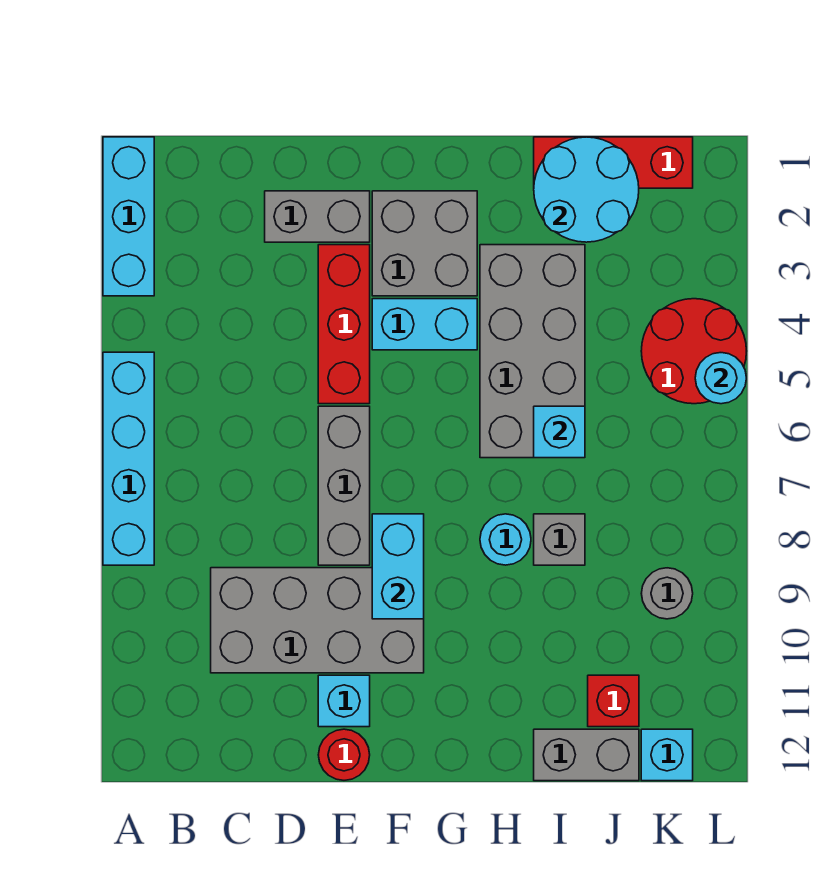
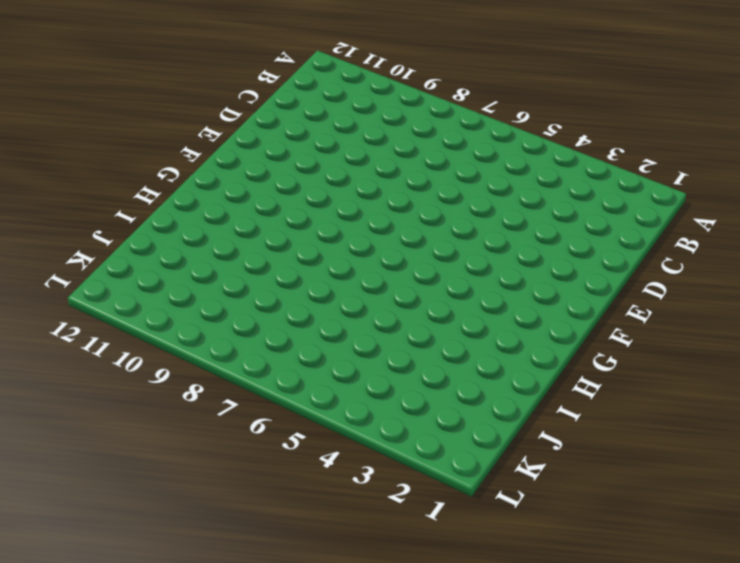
none -> cyan brick A1:A3 level 1
none -> cyan brick A5:A8 level 1
none -> grey brick C9:F10 level 1

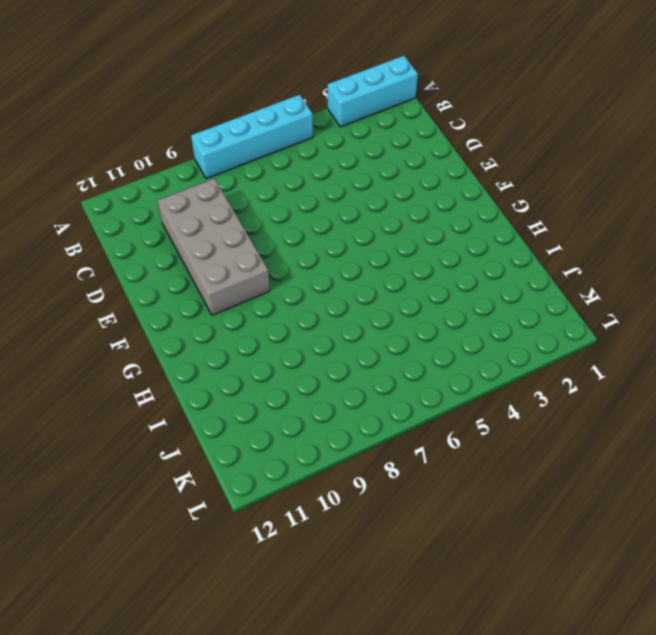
none -> grey brick D2:E2 level 1
none -> red brick E3:E5 level 1
none -> grey brick E6:E8 level 1

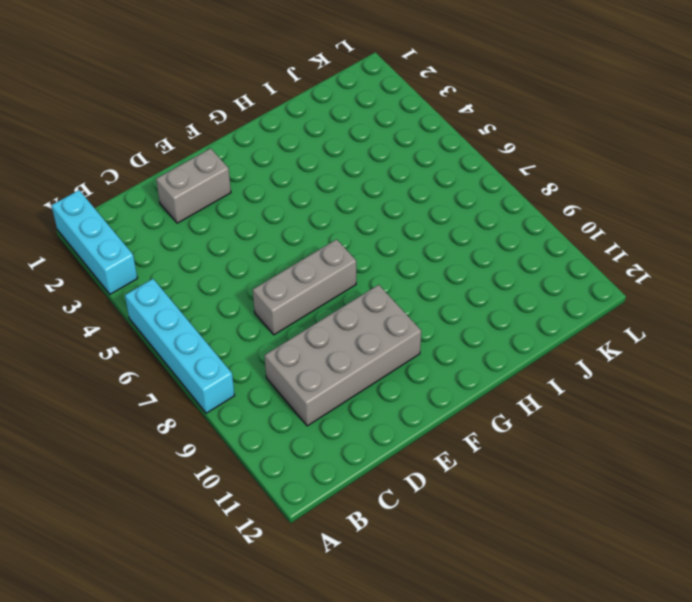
grey brick D7:F7 level 1 -> grey brick E6:E8 level 1
none -> red brick E3:E5 level 1
none -> cyan brick E11 level 1
none -> red round brick E12 level 1

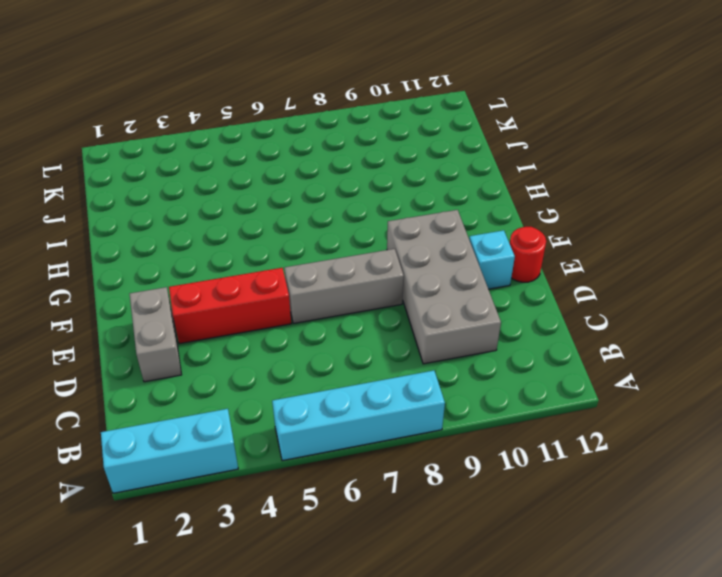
none -> grey brick F2:G3 level 1
none -> cyan brick F4:G4 level 1
none -> grey brick H3:I6 level 1

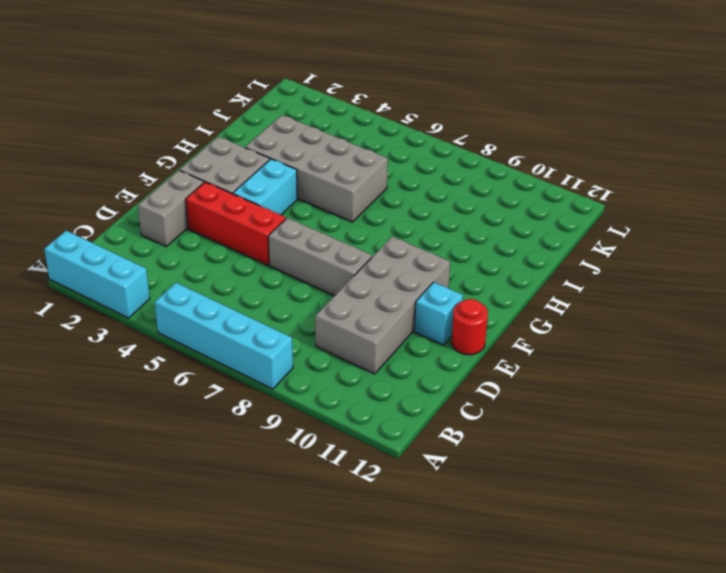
none -> cyan round brick H8 level 1
none -> red brick I1:K1 level 1
none -> grey brick I8 level 1

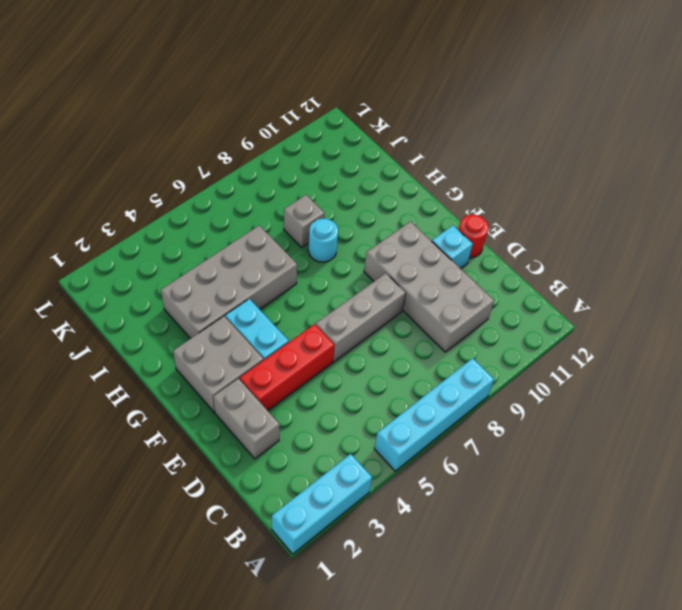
none -> red brick I1:K1 level 1
none -> grey brick I12:J12 level 1
none -> red brick J11 level 1

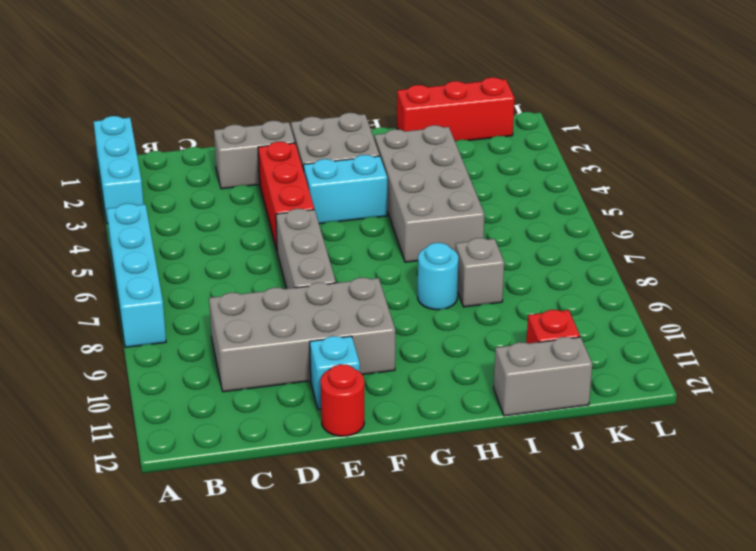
none -> red round brick K4:L5 level 1
none -> grey round brick K9 level 1
none -> cyan brick K12 level 1

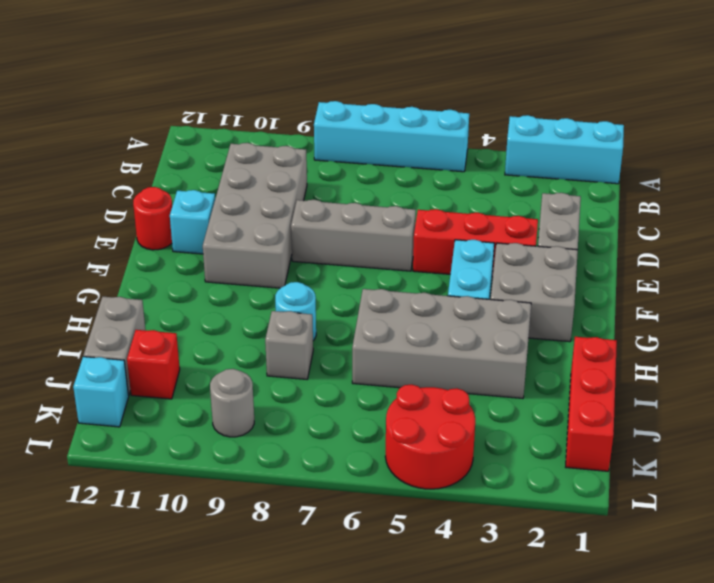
none -> cyan brick F8:F9 level 2
none -> cyan round brick I1:J2 level 2
none -> cyan brick I6 level 2

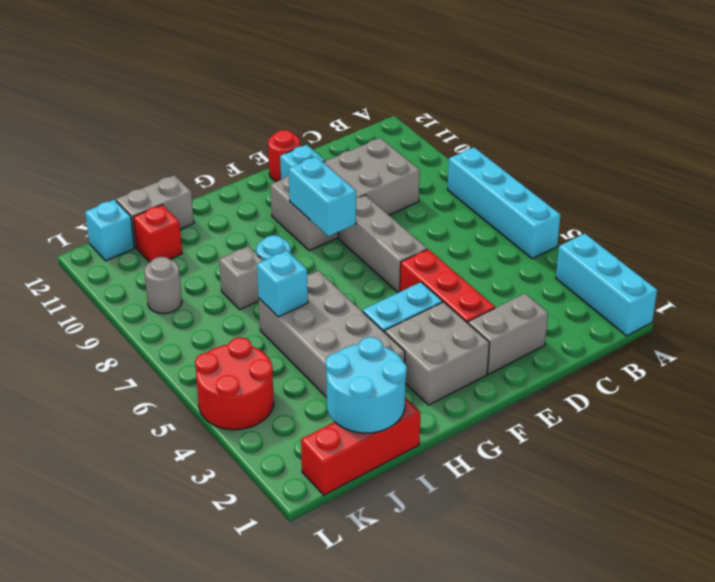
none -> cyan round brick L5 level 2

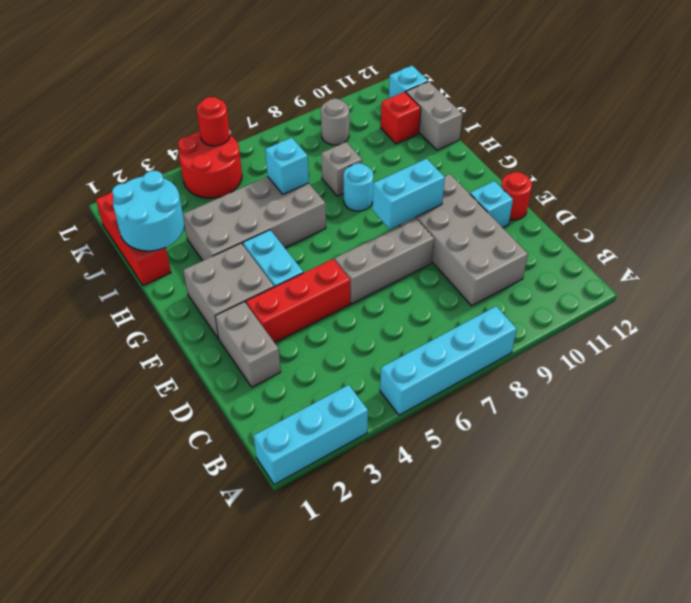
red round brick L5 level 2 -> cyan round brick L5 level 2

